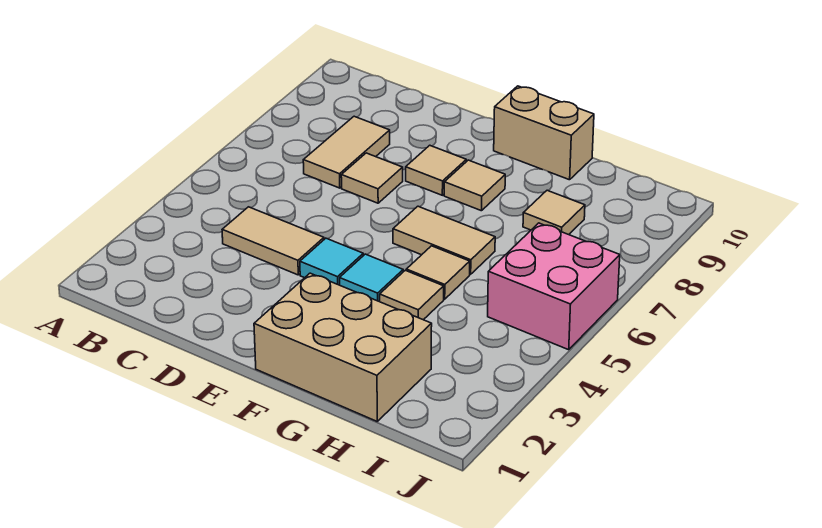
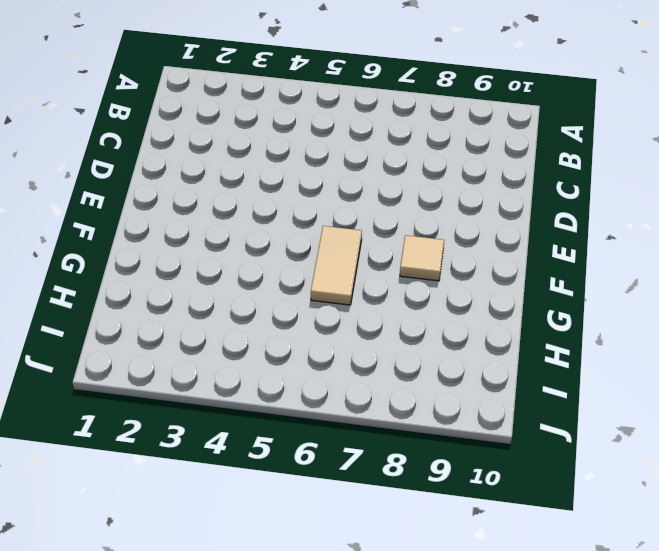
none -> tan tile C4:D4 level 1
none -> tan tile C7:C8 level 1
none -> tan tile D7 level 1

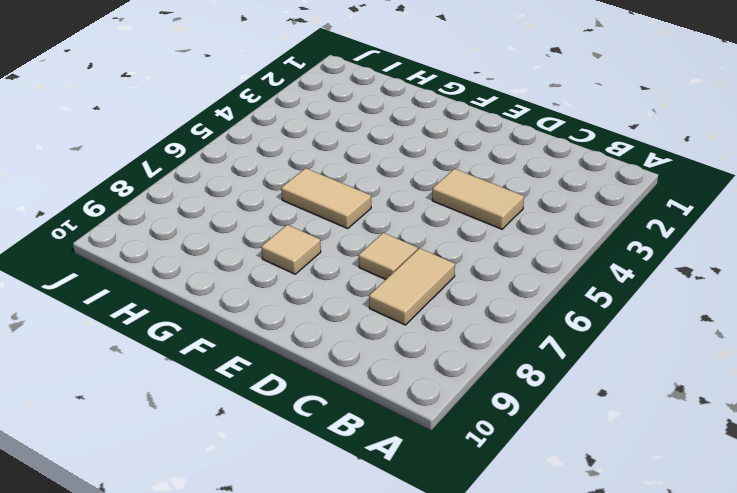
none -> cyan tile E4 level 1
none -> tan tile E8 level 1
none -> tan brick F1:H2 level 1

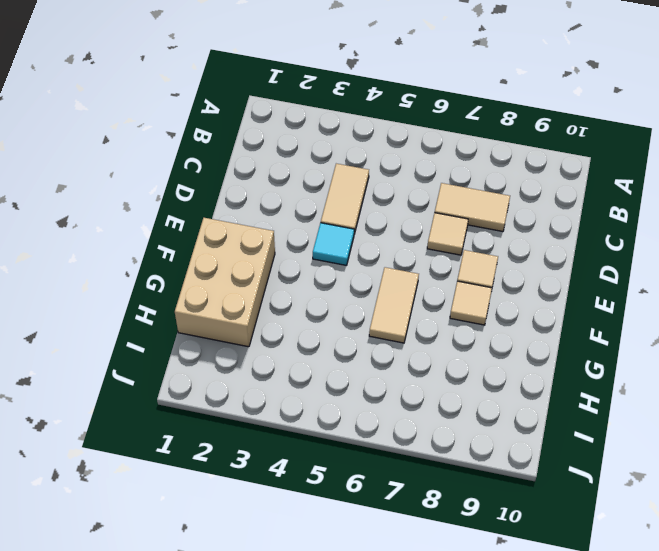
none -> cyan tile F4 level 1
none -> tan brick F10:G10 level 1
none -> tan tile G4 level 1

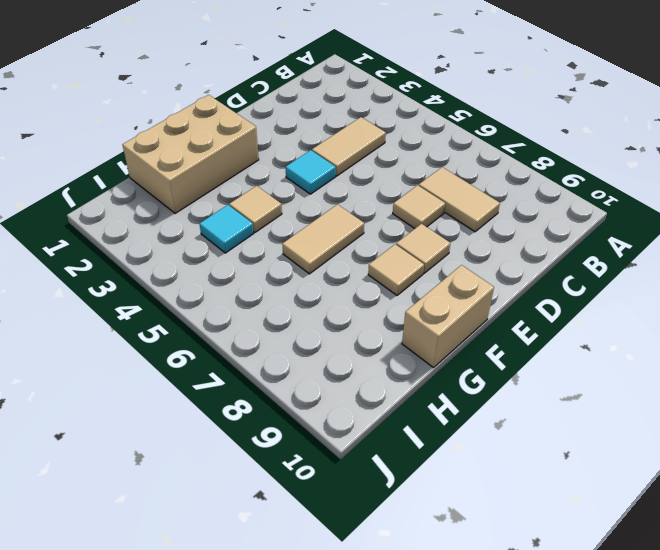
cyan tile H4 level 1 -> cyan tile F4 level 1
none -> tan tile G5 level 1
none -> tan tile H8 level 1
none -> pink brick I5:J6 level 1

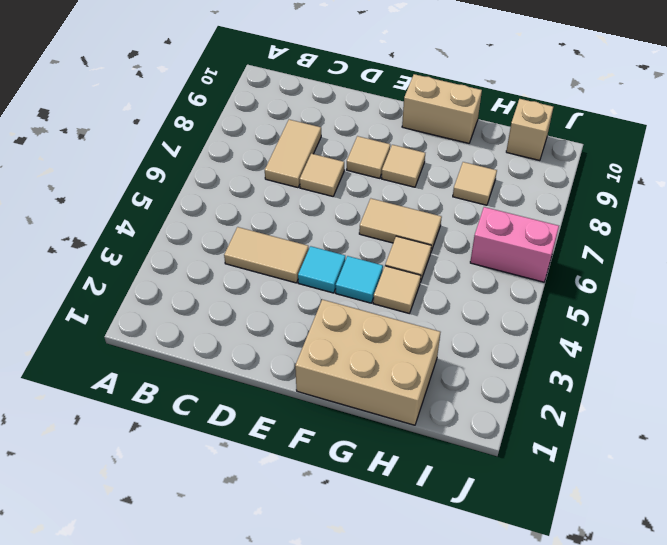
pink brick I6:J6 level 1 -> pink brick I5:J6 level 1
tan brick I10 level 1 -> none

